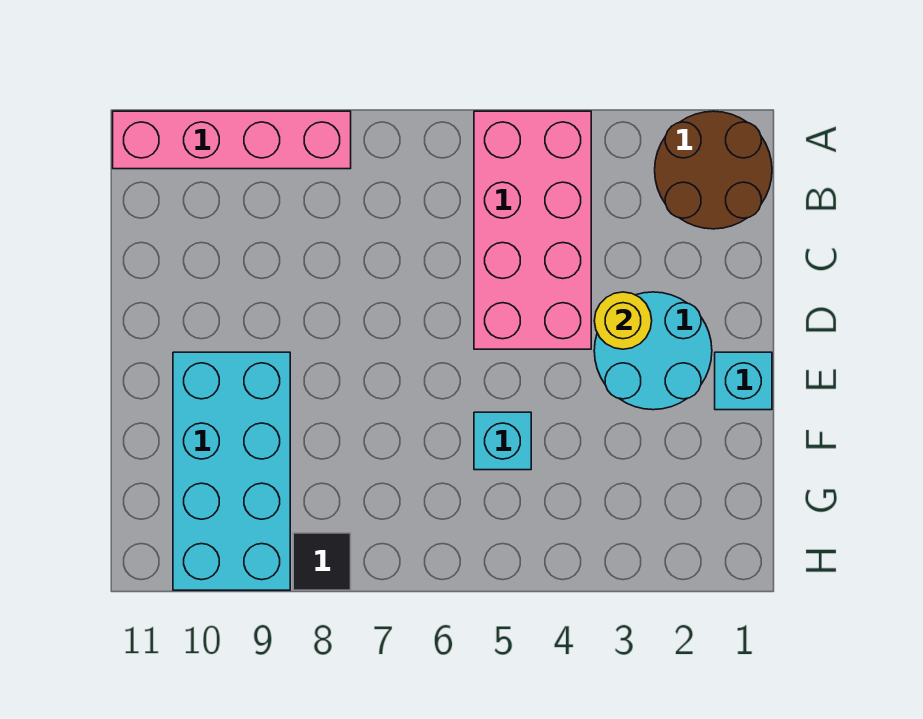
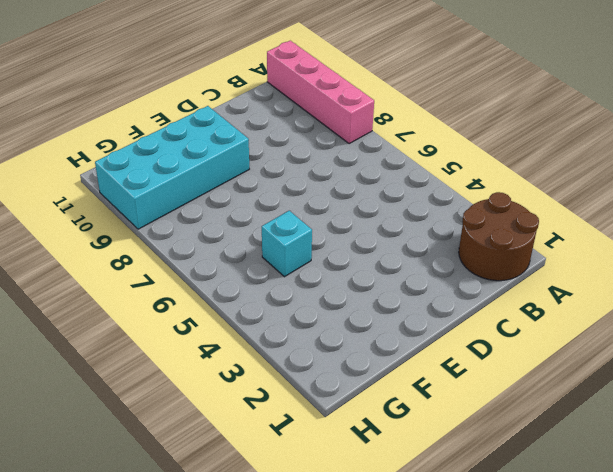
none -> pink brick A4:D5 level 1
none -> cyan round brick D2:E3 level 1

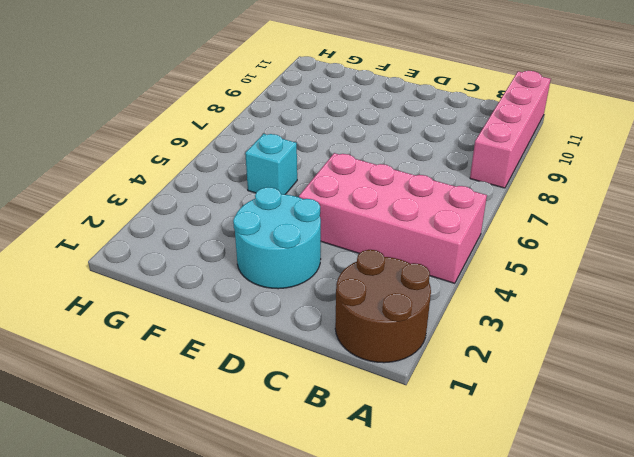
none -> cyan brick E1 level 1
none -> cyan brick E9:H10 level 1

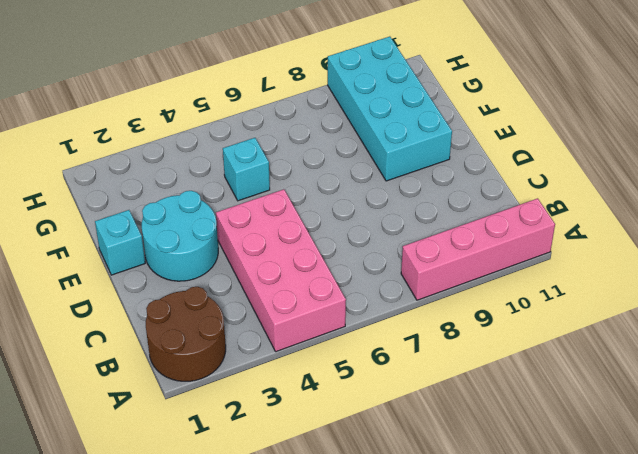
none -> black tile H8 level 1
none -> yellow round brick D3 level 2

